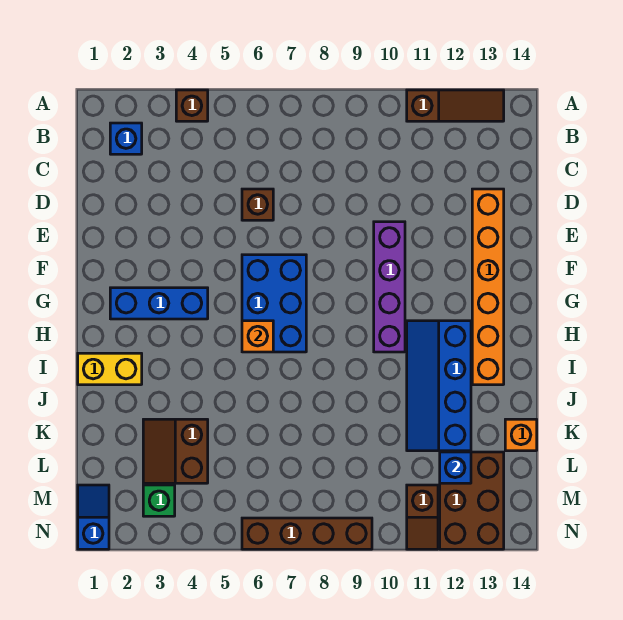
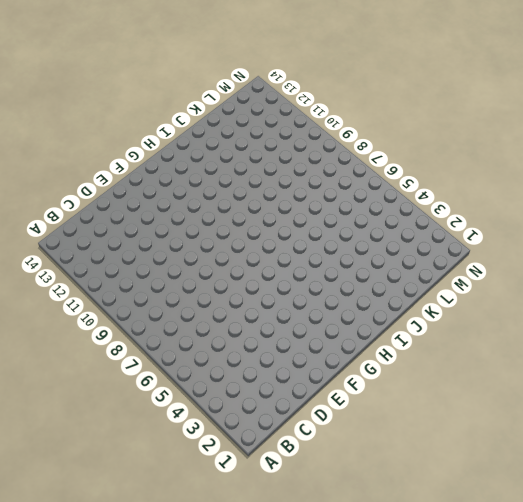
none -> brown brick A4 level 1
none -> brown slope A11:A13 level 1 top 11
none -> blue brick B2 level 1

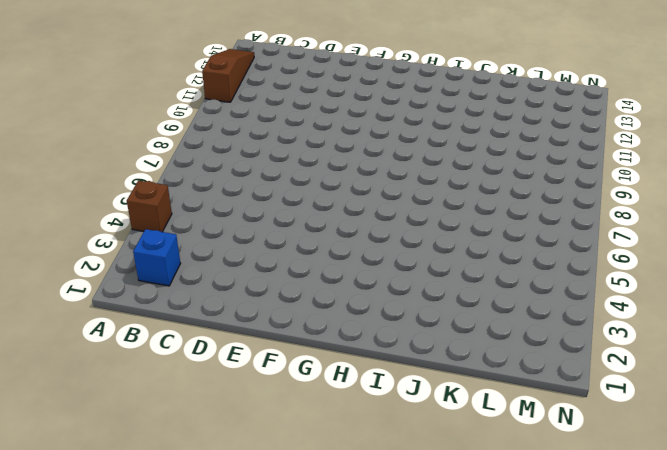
none -> brown brick D6 level 1
none -> orange brick D13:I13 level 1
none -> purple brick E10:H10 level 1

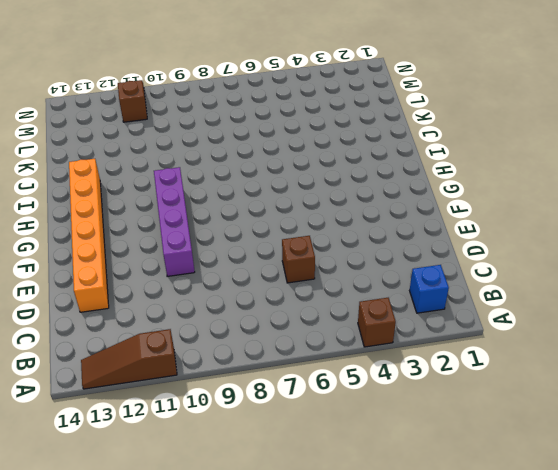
none -> blue brick F6:H7 level 1
none -> blue brick G2:G4 level 1
none -> blue slope H11:K12 level 1 top 12

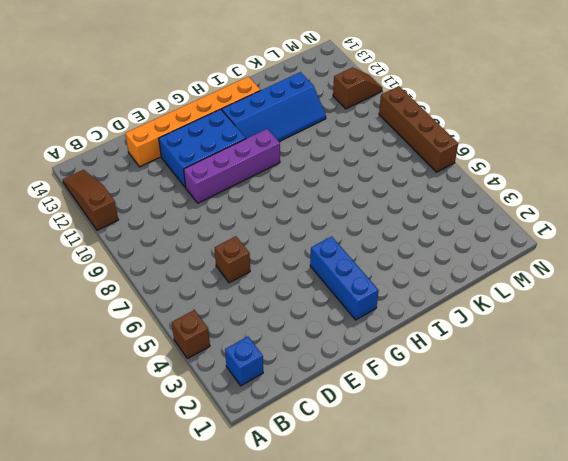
blue brick E11:G12 level 1 -> blue brick F6:H7 level 1
none -> yellow brick I1:I2 level 1
none -> brown slope K3:L4 level 1 top 4
none -> orange brick K14 level 1

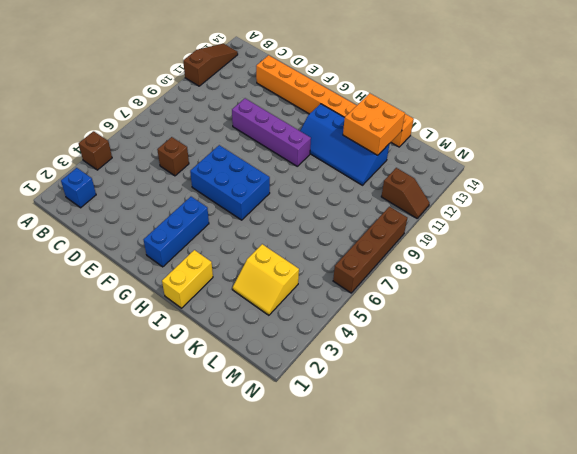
orange brick J12:K13 level 2 -> none
yellow slope K3:L4 level 1 top 4 -> brown slope K3:L4 level 1 top 4
none -> brown brick L12:N13 level 1
none -> blue slope M1:N1 level 1 top N
none -> green brick M3 level 1

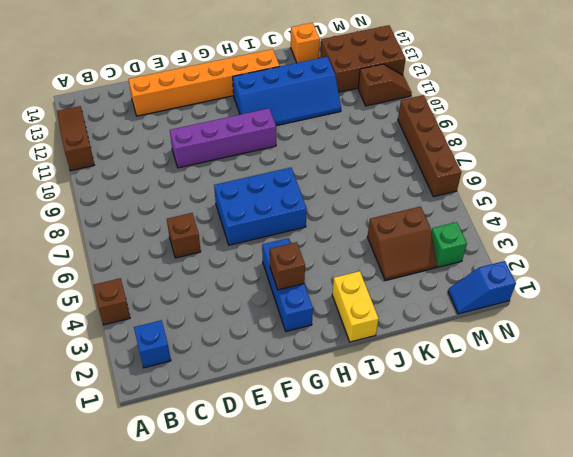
brown brick G3 level 2 -> none
none -> orange brick H6 level 2
none -> blue brick L12 level 2

